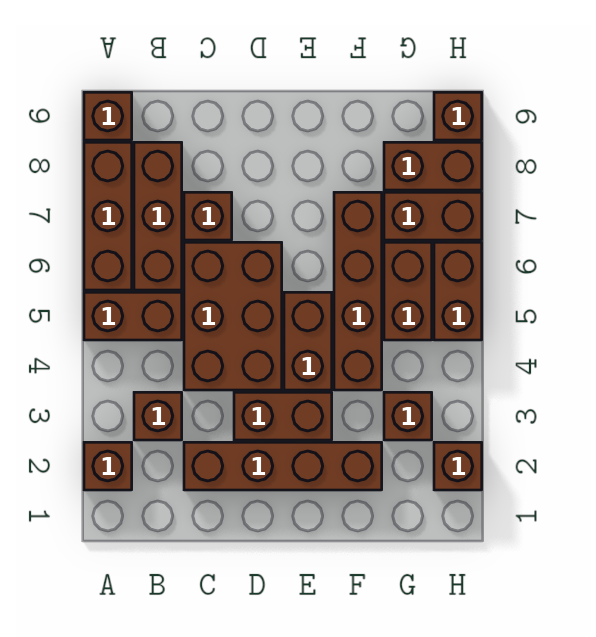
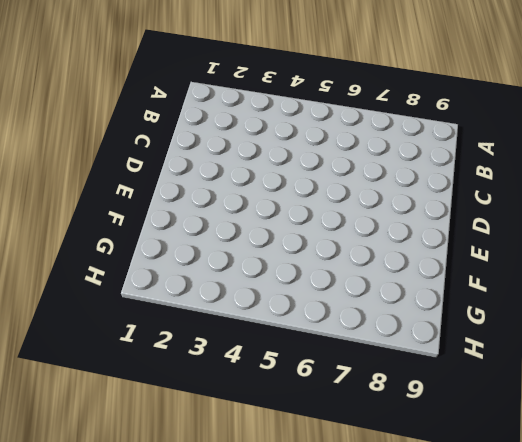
none -> brown brick A2 level 1
none -> brown brick A5:B5 level 1
none -> brown brick A6:A8 level 1

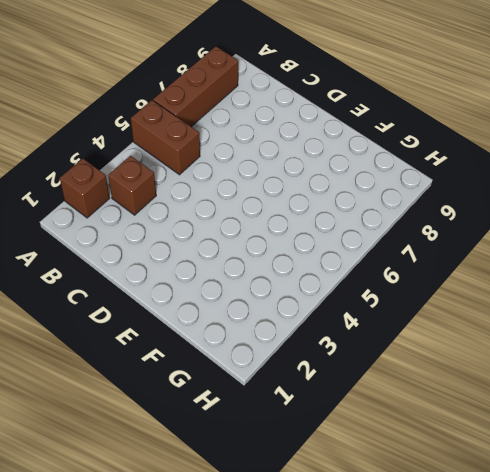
none -> brown brick A9 level 1
none -> brown brick B6:B8 level 1
none -> brown brick C2:F2 level 1

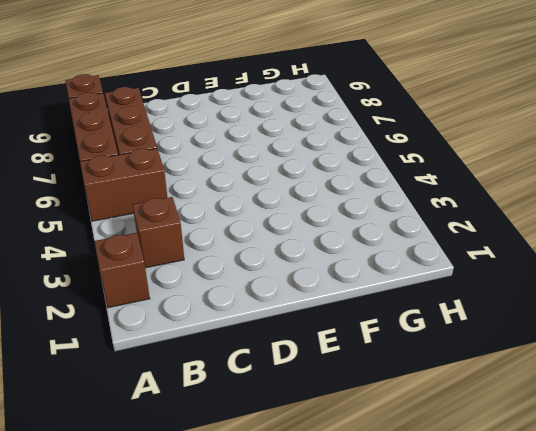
none -> brown brick C2:F2 level 1
none -> brown brick C4:D6 level 1
none -> brown brick C7 level 1

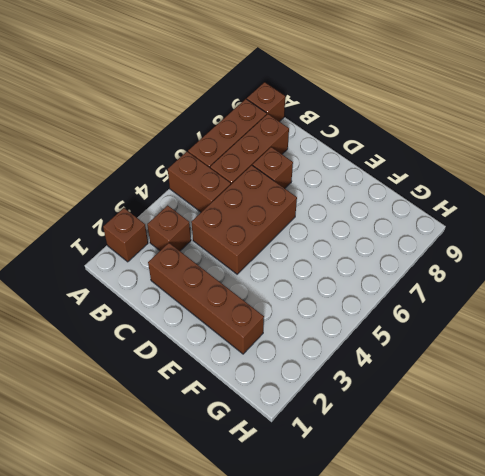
none -> brown brick D3:E3 level 1
none -> brown brick E4:E5 level 1
none -> brown brick F4:F7 level 1

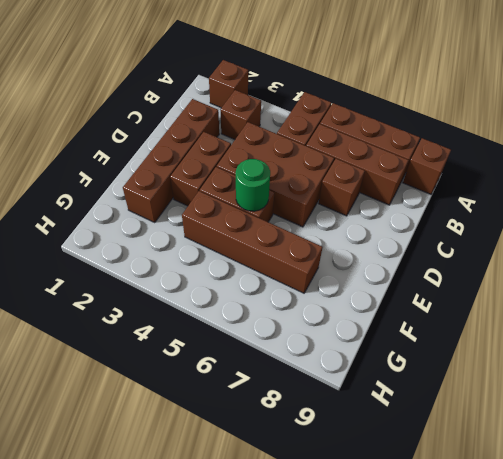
green round brick E5 level 2 -> none
none -> brown brick G3 level 1
none -> brown brick G5:G6 level 1
none -> brown brick G7:H7 level 1

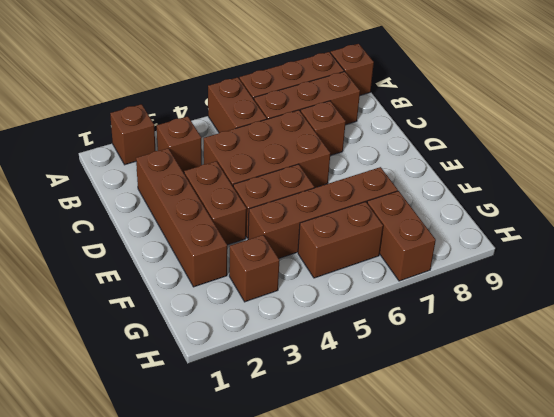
none -> brown brick G8:H8 level 1
none -> brown brick H2 level 1
none -> brown brick H5:H6 level 1

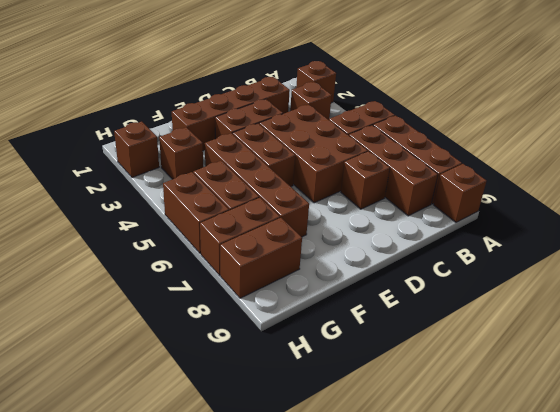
none -> brown brick H9 level 1

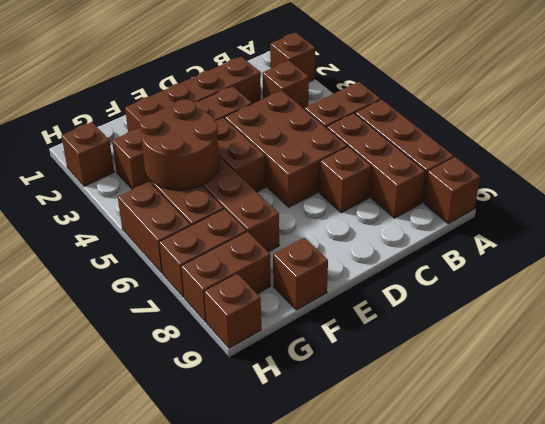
brown round brick F4:G5 level 2 -> none
brown brick F9 level 1 -> none

